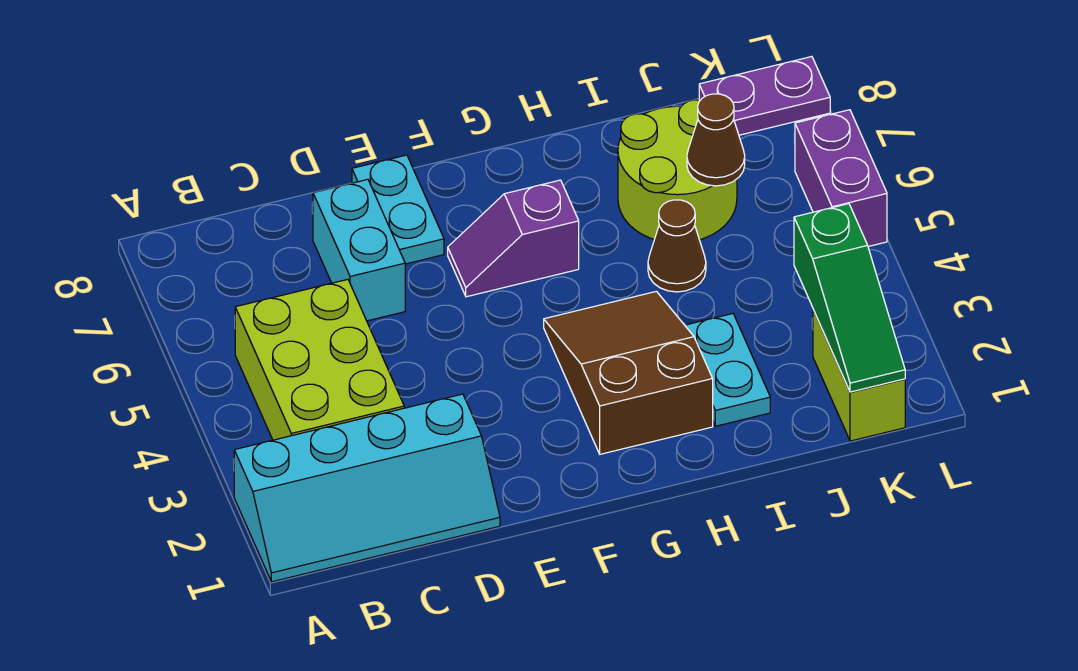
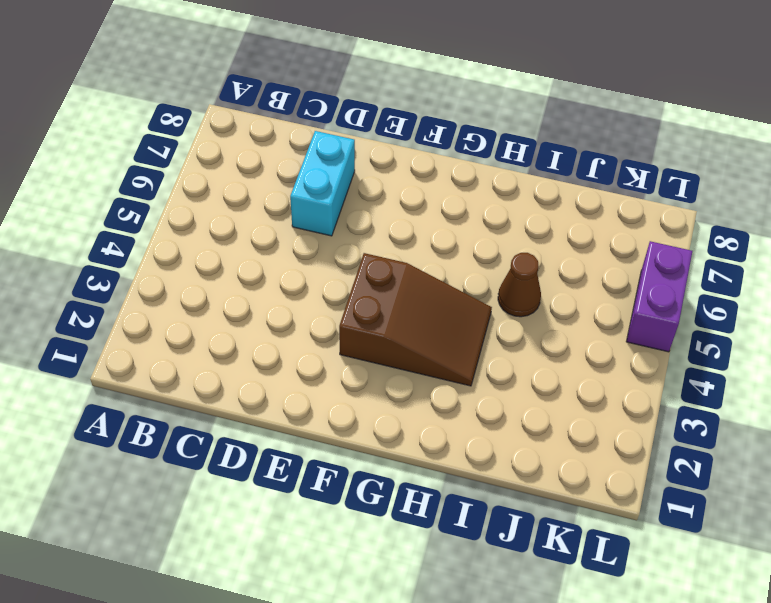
brown slope F3:H4 level 1 top F -> brown slope G2:H4 level 1 top 2
none -> cyan slope A1:D2 level 1 top 2
none -> lime brick B3:C5 level 1
none -> cyan plate E7:E8 level 1

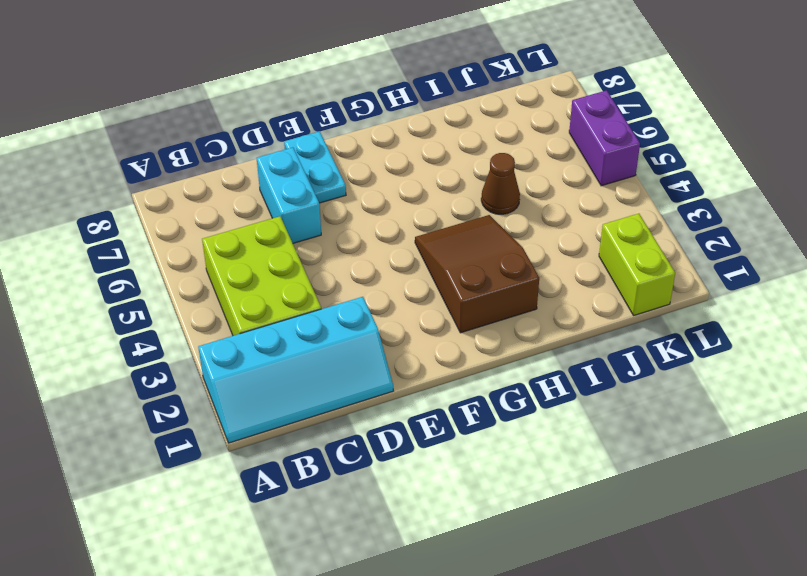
none -> purple slope F6:G6 level 1 top G
none -> cyan plate I2:I3 level 1
none -> lime round brick I6:J7 level 1

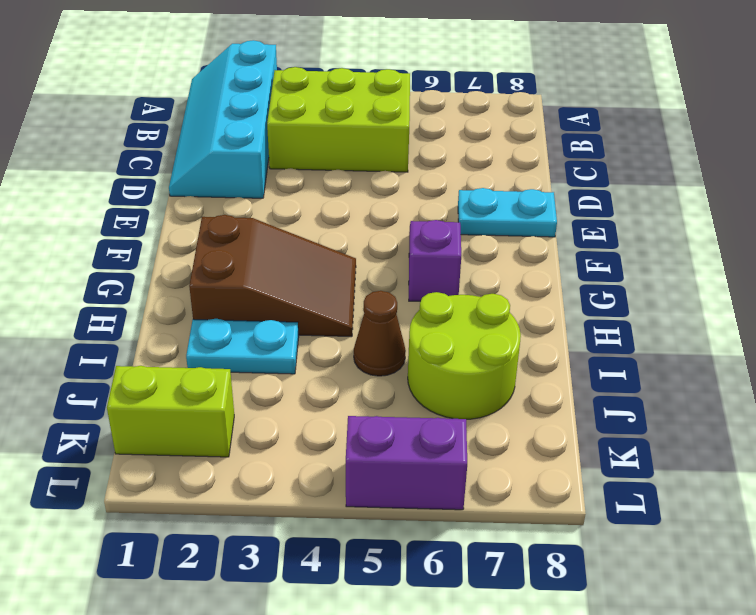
none -> cyan brick D6:D7 level 1
none -> purple plate K8:L8 level 1
none -> brown cone J6 level 2

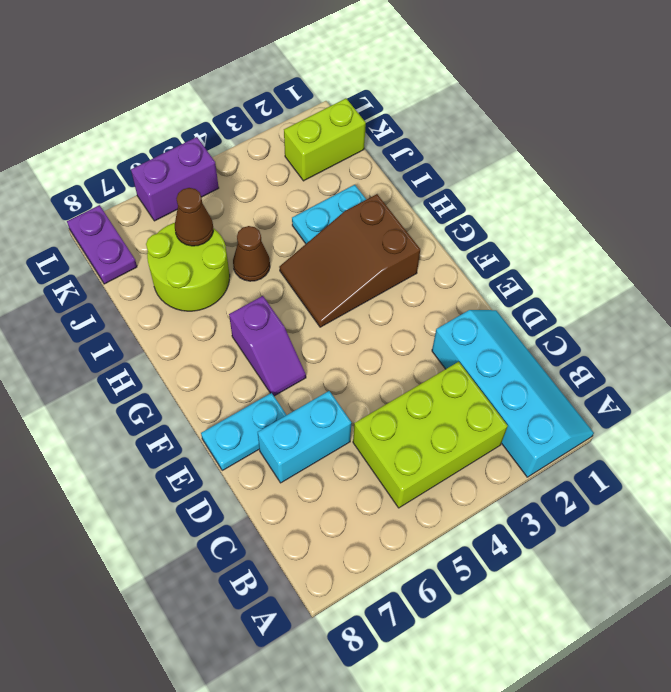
none -> green slope K1:K3 level 2 top 3

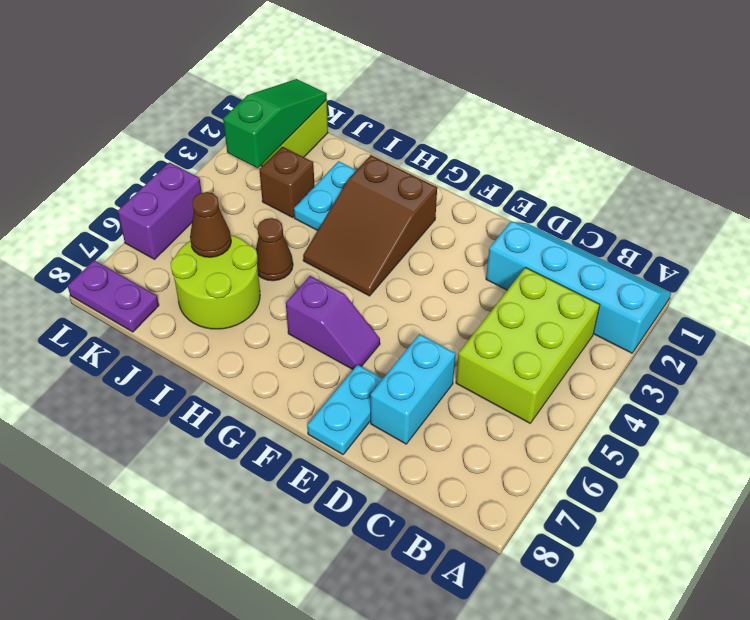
brown brick J3 level 1 -> none

